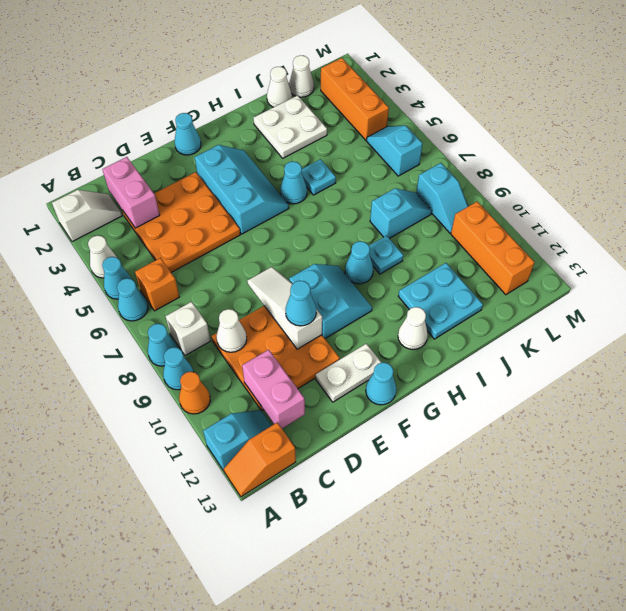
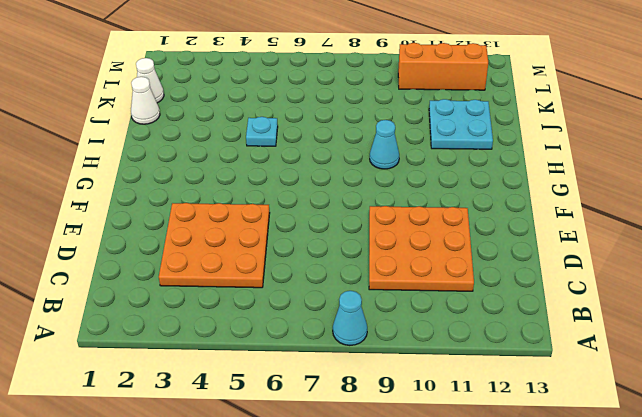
none -> white slope A2:B2 level 1 top A
none -> white cone A4 level 1
none -> cyan cone A5 level 1
none -> cyan cone A6 level 1

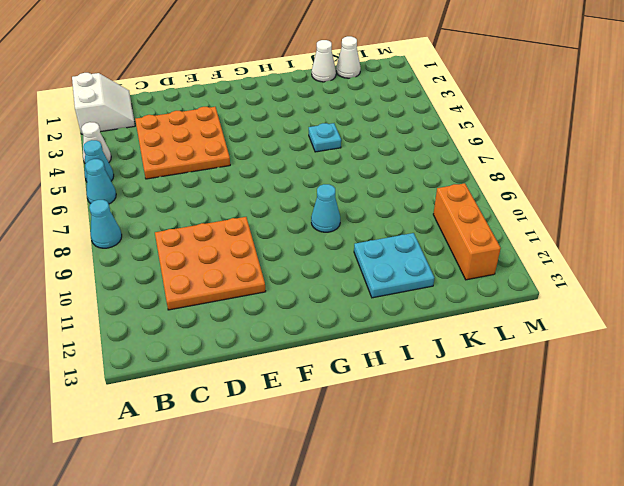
white slope A1:B2 level 1 top A -> white slope A2:B2 level 1 top A
none -> cyan cone A9 level 1
none -> orange cone A10 level 1
none -> cyan slope A12:B12 level 1 top A
none -> orange slope A13:B13 level 1 top B

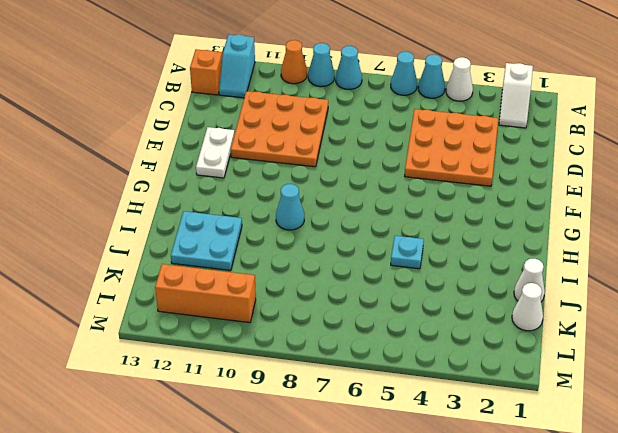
none -> orange brick B6 level 1
none -> white brick B8 level 1
none -> cyan cone F1 level 1
none -> cyan slope F3:G5 level 1 top F

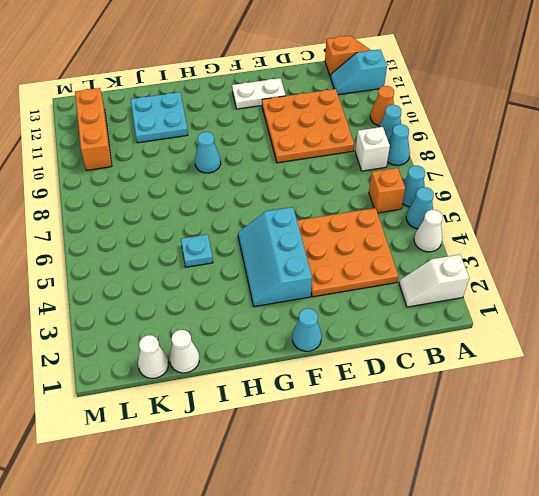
none -> cyan slope F9:G10 level 1 top F
none -> cyan cone F13 level 1
none -> cyan cone H5 level 1
none -> white cone H12 level 1

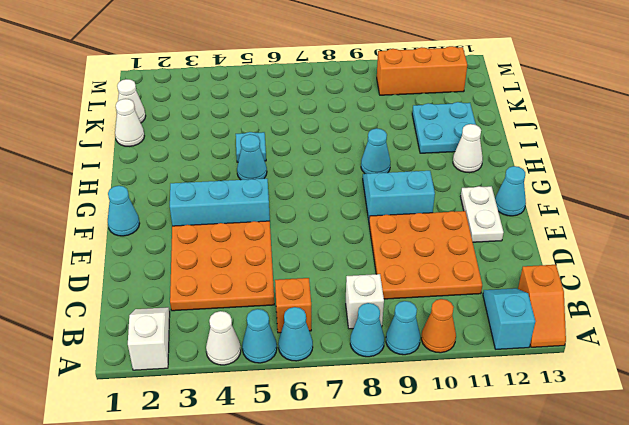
none -> white plate I2:J3 level 1
none -> cyan plate I9 level 1
none -> cyan slope J8:K8 level 1 top J
none -> orange brick L2:L4 level 1

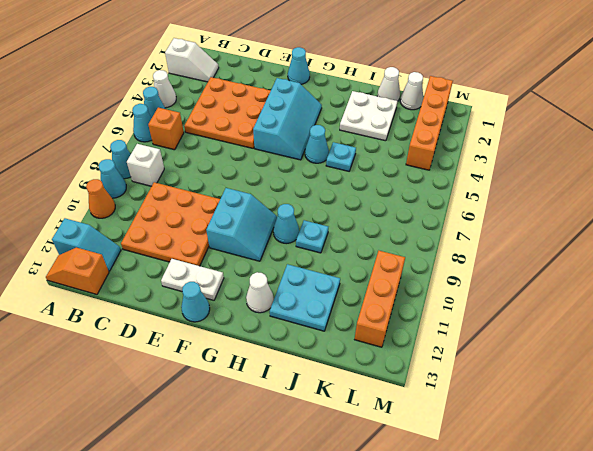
orange brick L1:L4 level 1 -> orange brick L2:L4 level 1
none -> cyan slope J8:K8 level 1 top J
none -> cyan slope L5:L6 level 1 top 6
none -> cyan slope L8:L9 level 1 top 8
none -> pink brick C2:C3 level 2

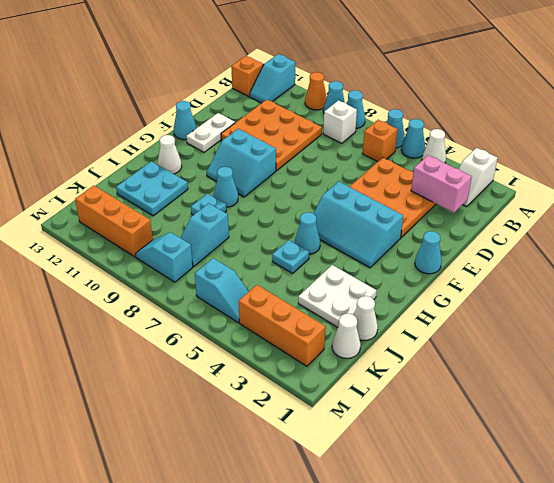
none -> white cone C9 level 2
none -> pink brick C11:C12 level 2
none -> white slope E8:E10 level 2 top 10
none -> cyan cone E10 level 3

